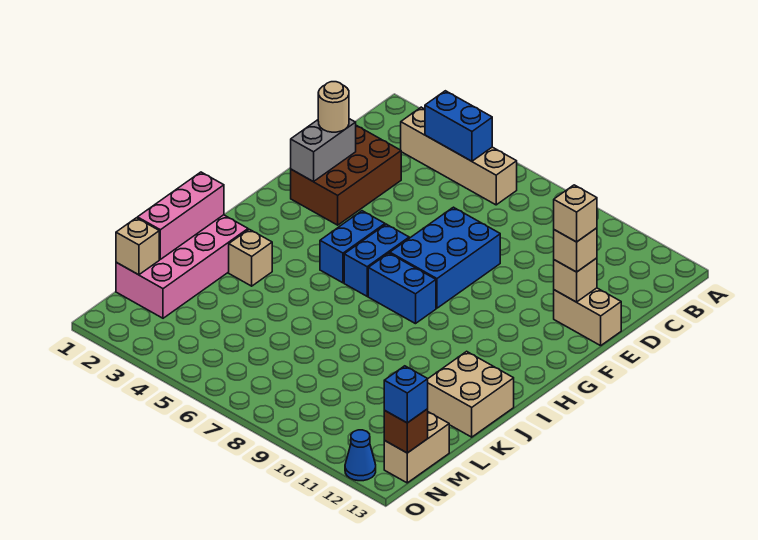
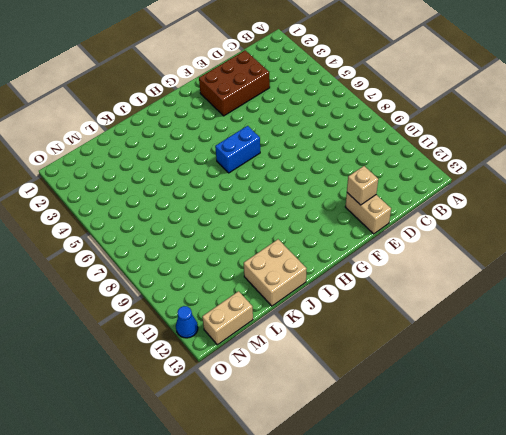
none -> tan brick B3:B6 level 1
none -> blue brick E7:G8 level 1
none -> blue brick G5:H5 level 1

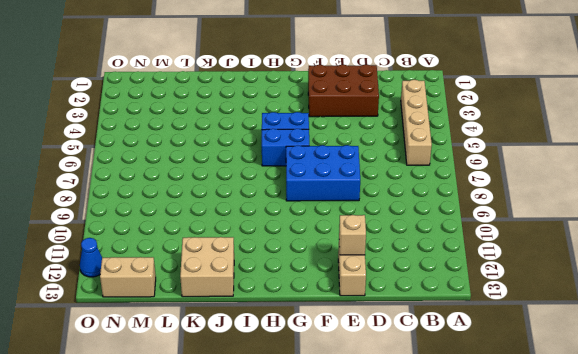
none -> blue brick H7:H8 level 1
none -> pink brick J1:M2 level 1
none -> tan brick J3 level 1

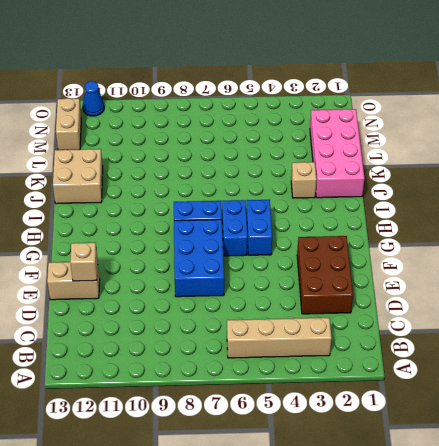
none -> blue brick B4:B5 level 2
none -> grey brick E2:F2 level 2
none -> pink brick J1:L1 level 2

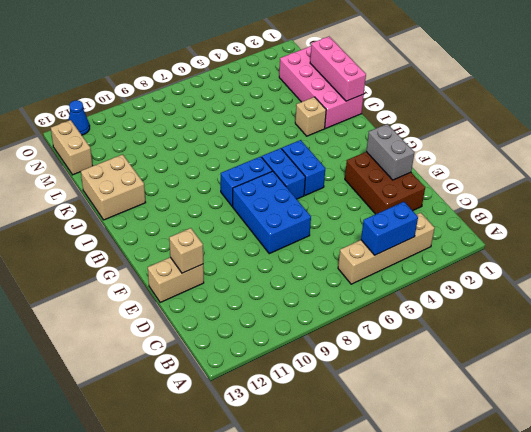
none -> tan brick M1 level 2
none -> brown brick N13 level 2
none -> tan round brick E2 level 3

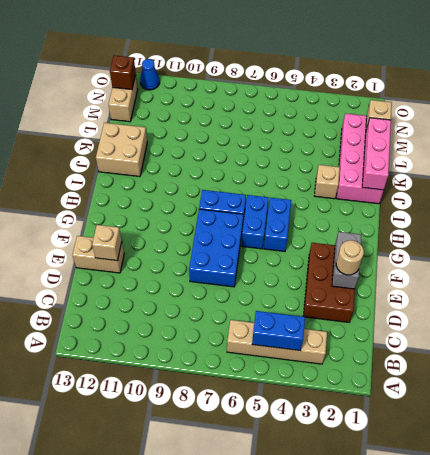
none -> tan brick E12 level 3
none -> blue brick N13 level 3
none -> tan brick E12 level 4

